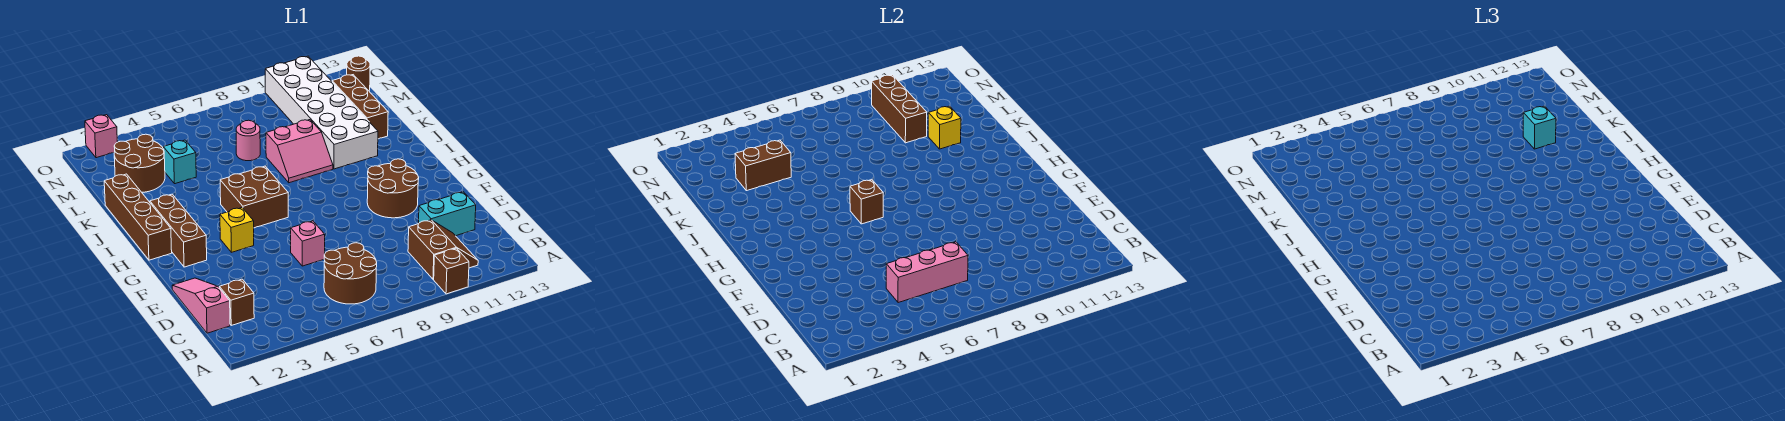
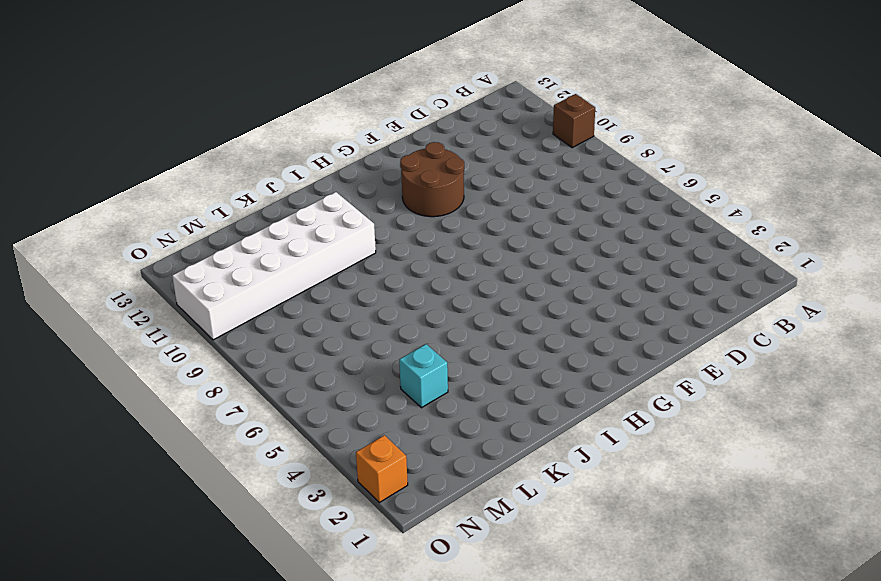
orange brick O2 level 1 -> pink brick O2 level 1
none -> brown round brick B6:C7 level 1
none -> brown slope B10:C11 level 1 top 10
none -> pink slope C1:E1 level 1 top C

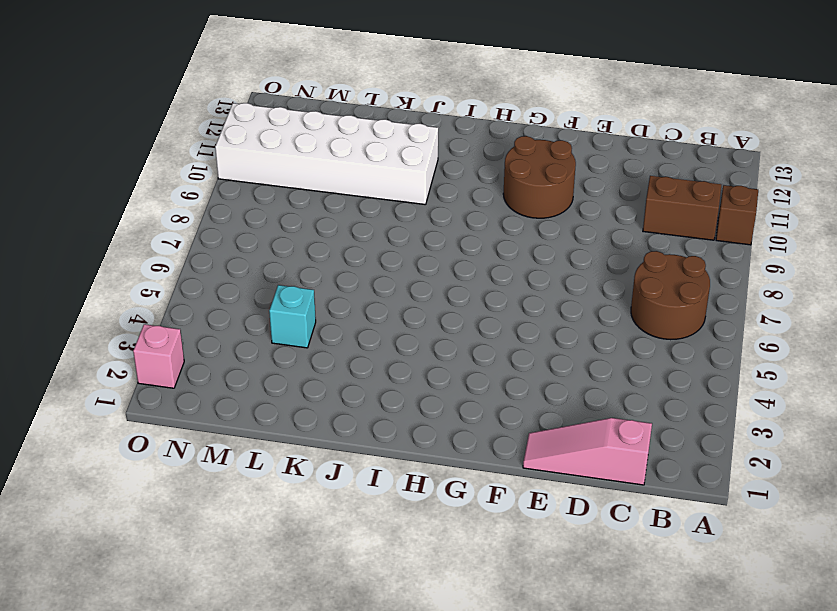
none -> brown brick C2 level 1
none -> cyan brick D11:D12 level 1
none -> pink brick E6 level 1

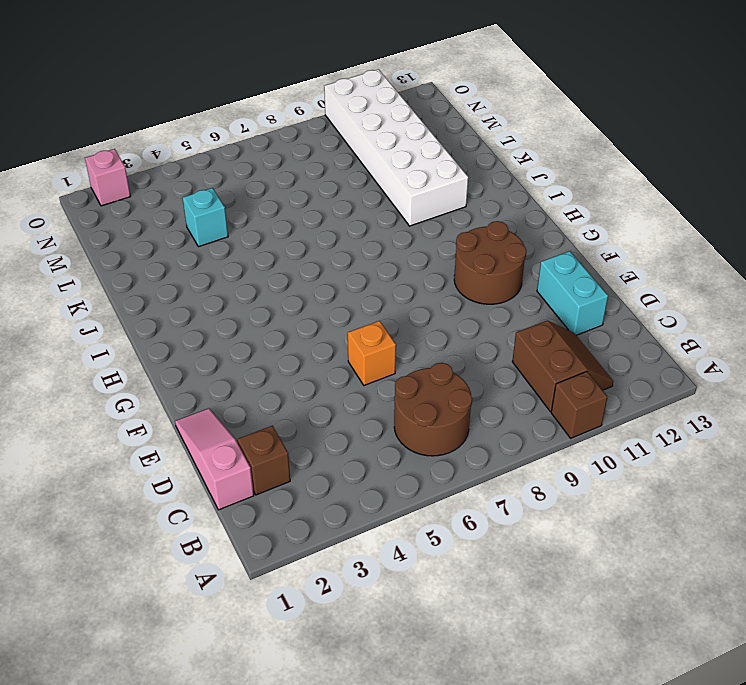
cyan brick D12:E12 level 1 -> cyan brick D11:D12 level 1
orange brick E6 level 1 -> pink brick E6 level 1
none -> brown brick G2:I2 level 1
none -> yellow brick G4 level 1
none -> brown brick H1:K1 level 1

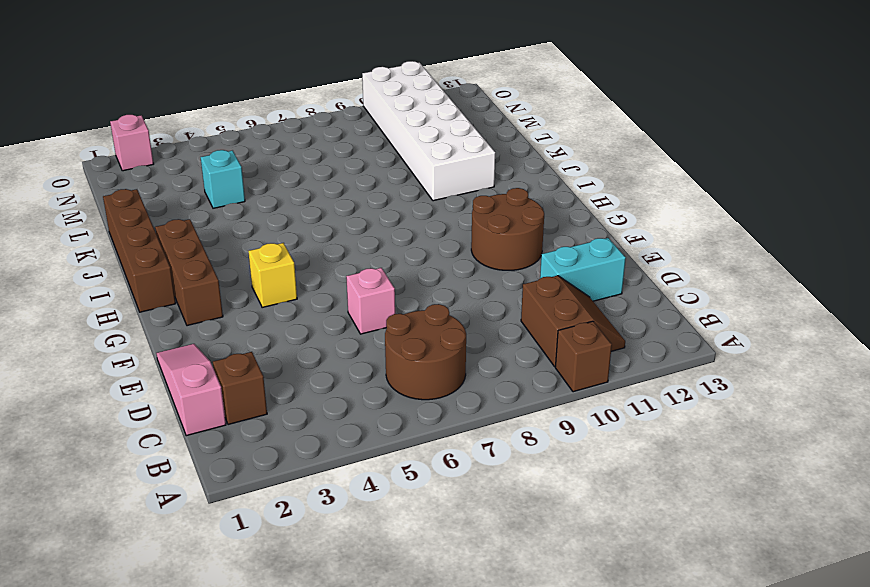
none -> brown brick H5:I6 level 1
none -> pink slope J8:K9 level 1 top K
none -> brown brick K12:M12 level 1

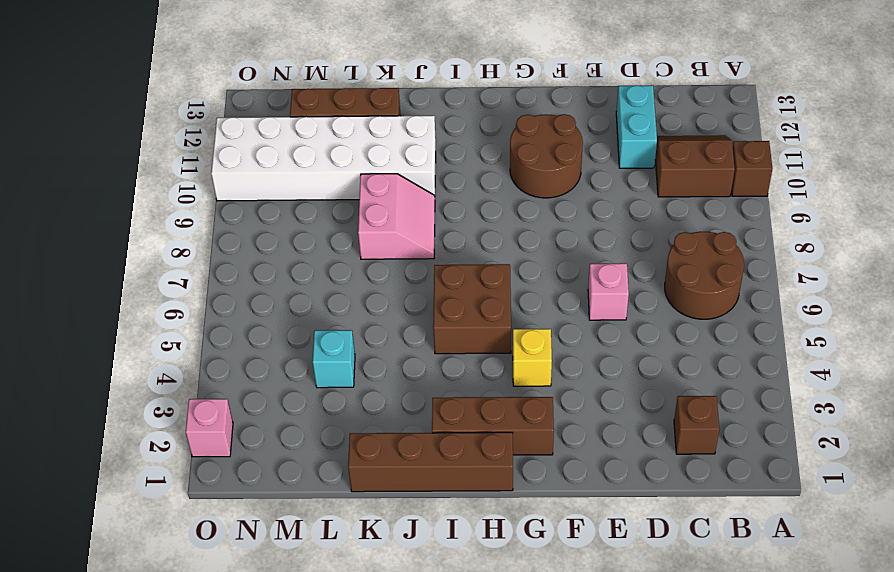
none -> pink slope C1:E1 level 1 top C
none -> brown round brick L2:M3 level 1
none -> pink round brick L7 level 1

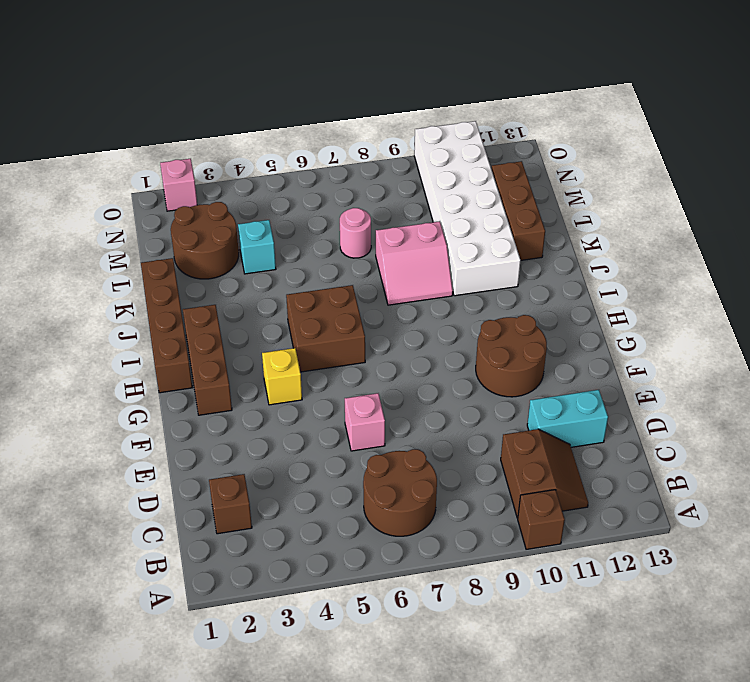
none -> pink slope C1:E1 level 1 top C
none -> brown round brick N13 level 1
none -> pink brick C5:C7 level 2

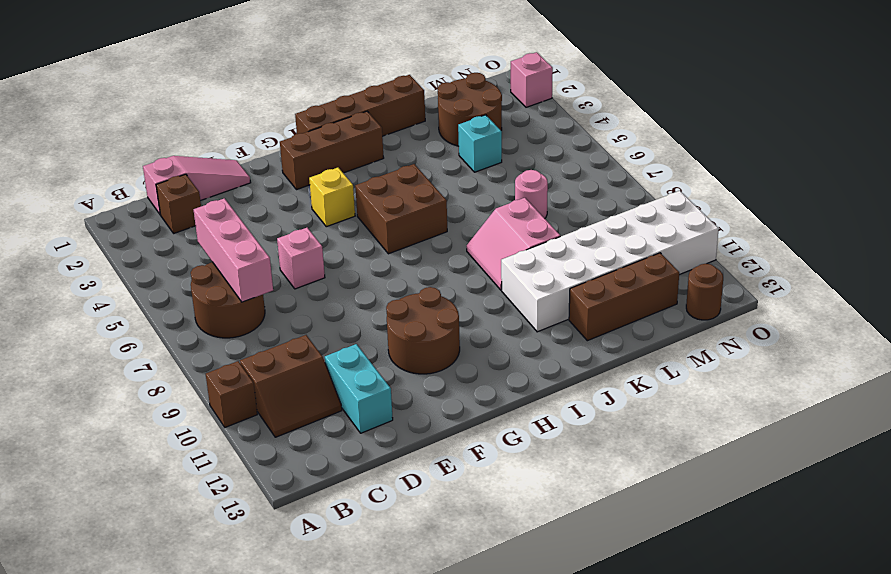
none -> brown brick H6 level 2
none -> yellow brick K11 level 2
none -> brown brick L3:L4 level 2

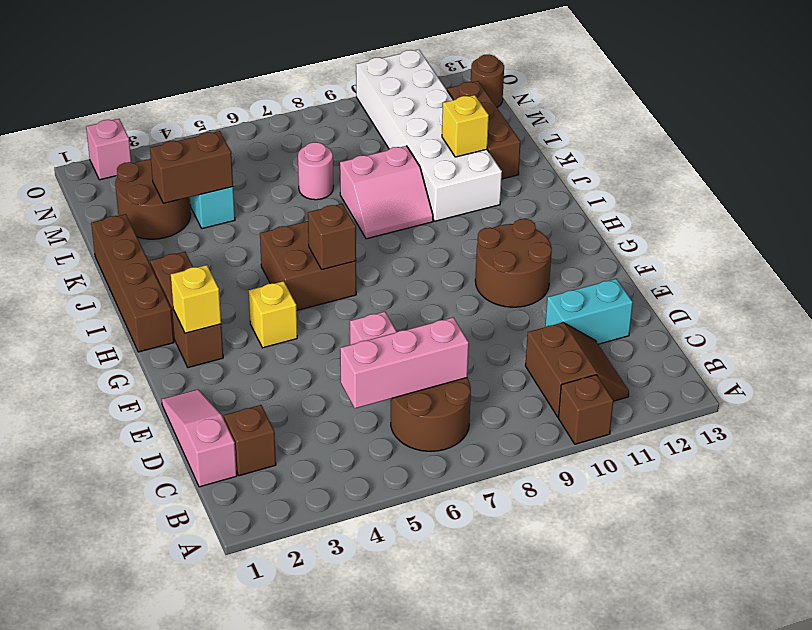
yellow brick G2 level 2 -> none
none -> brown brick L10:N10 level 2
none -> cyan brick K11 level 3

